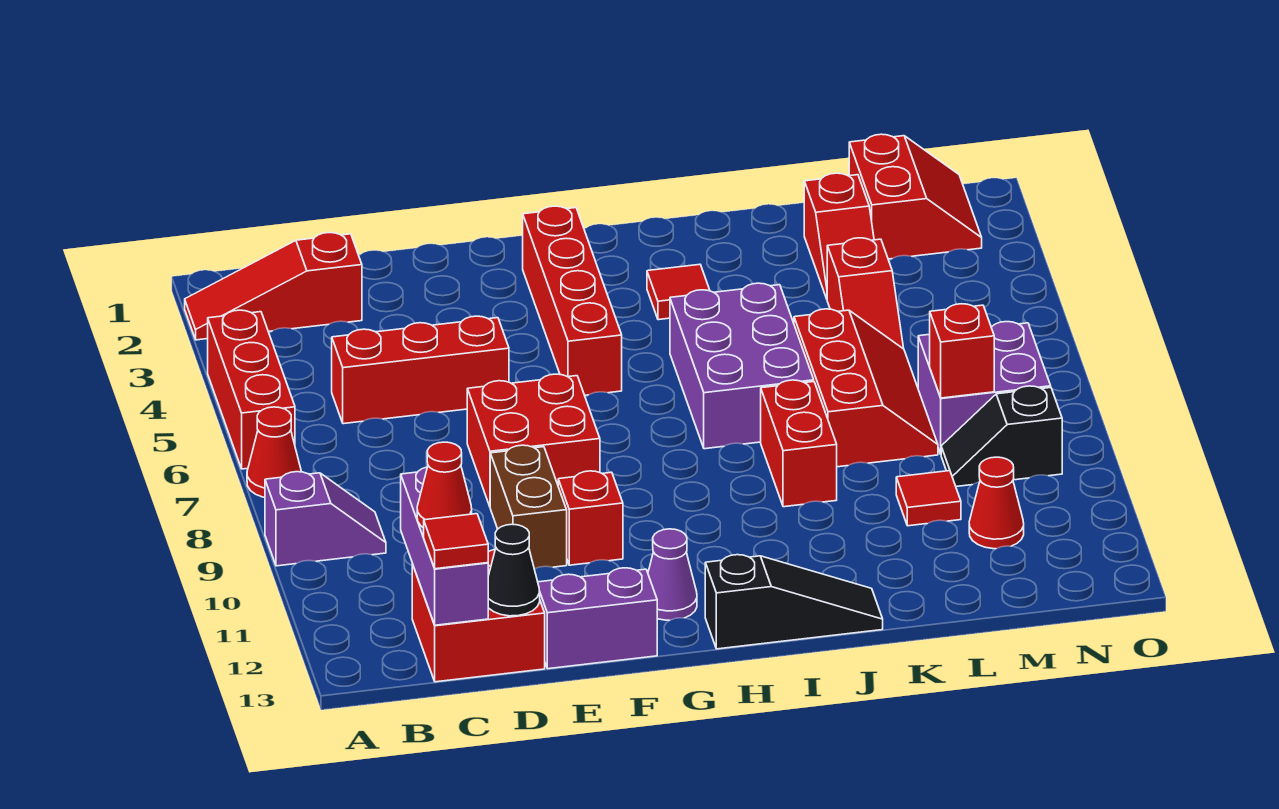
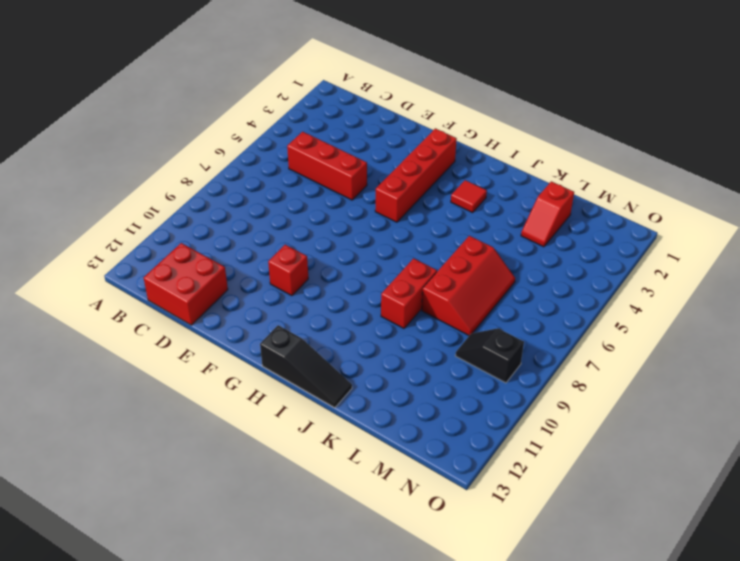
none -> red slope A2:C2 level 1 top C
none -> red brick A4:A6 level 1
none -> red cone A7 level 1

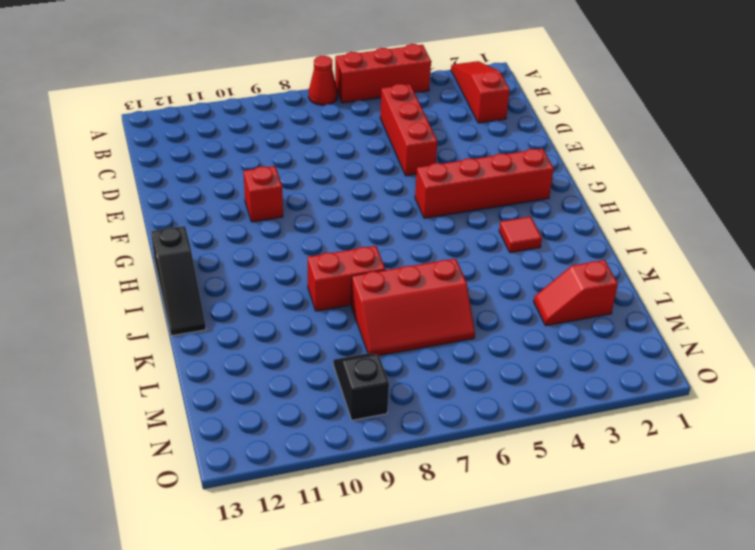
none -> purple slope A9:B9 level 1 top A
none -> red brick C12:D13 level 1
none -> red brick E7:F8 level 1

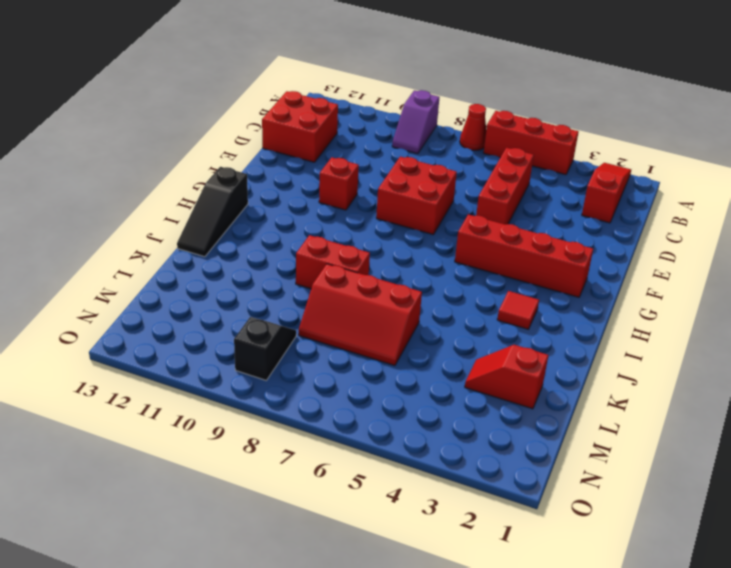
none -> brown brick E9:E10 level 1
none -> purple brick E13:F13 level 1
none -> purple cone G12 level 1

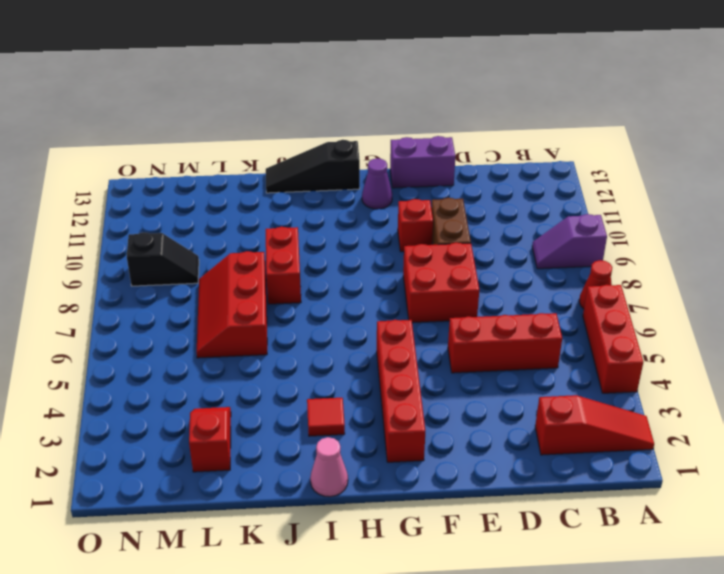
pink cone I1 level 1 -> none
none -> red brick C12:D13 level 1
none -> purple brick I5:J7 level 1
none -> red slope L4:L5 level 1 top 4

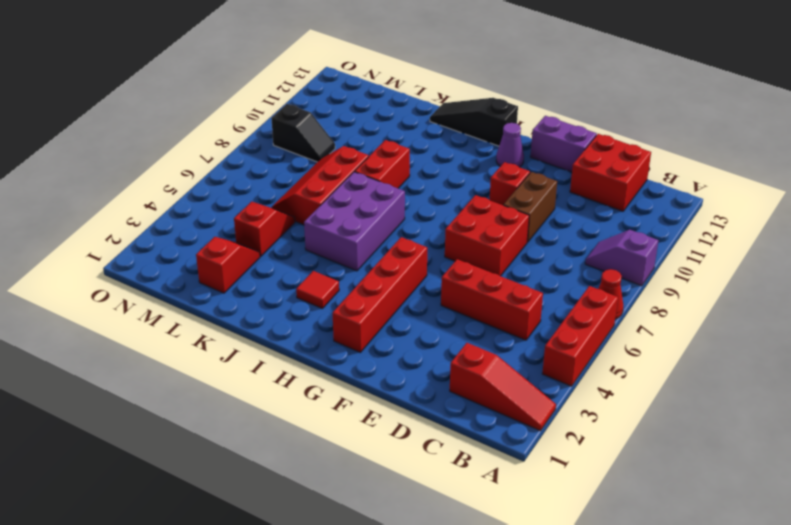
none -> red tile L10 level 1
none -> red slope M1:N2 level 1 top M
none -> purple brick M7:N8 level 1

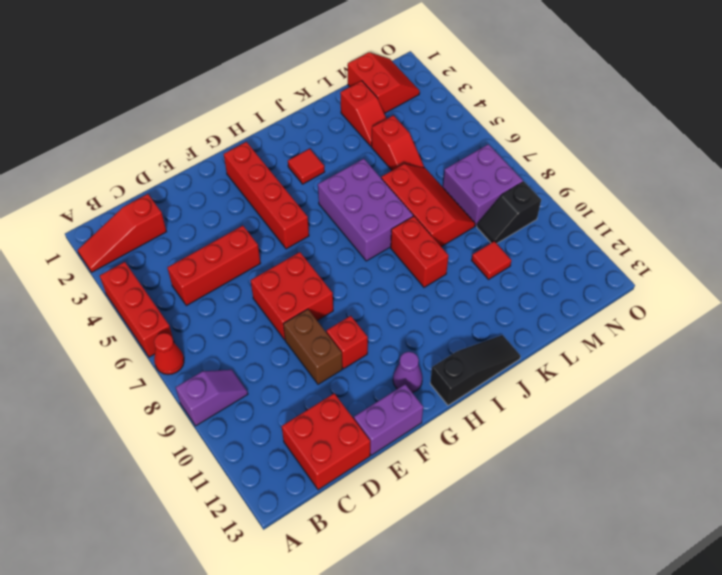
none -> red cone M11 level 1
none -> purple brick C11:C13 level 2
none -> black cone D13 level 2

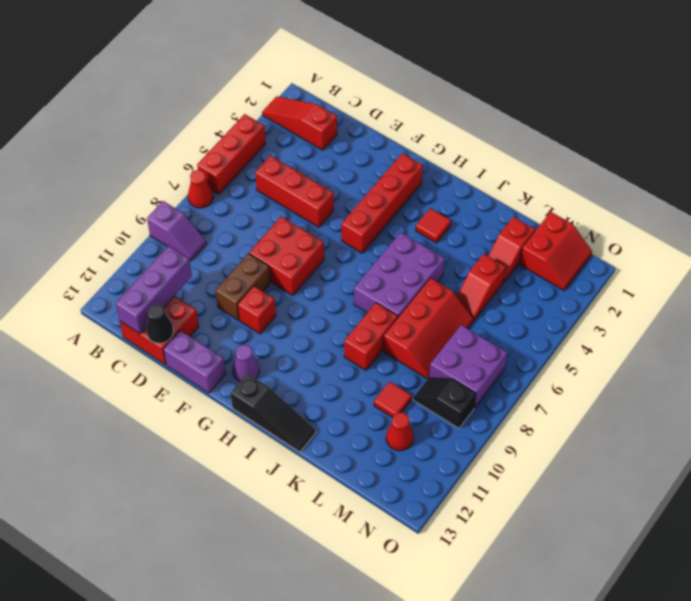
none -> red brick M8 level 2
none -> red cone C12 level 3
none -> red tile C13 level 3

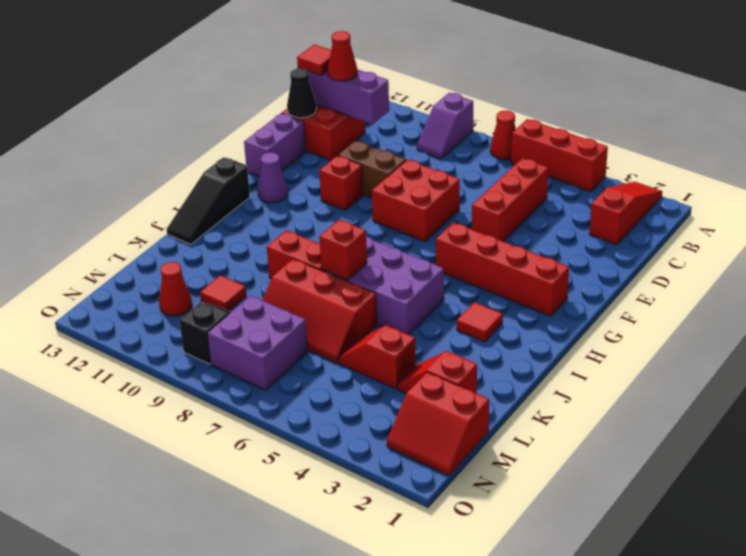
red brick J7 level 2 -> red brick M8 level 2

